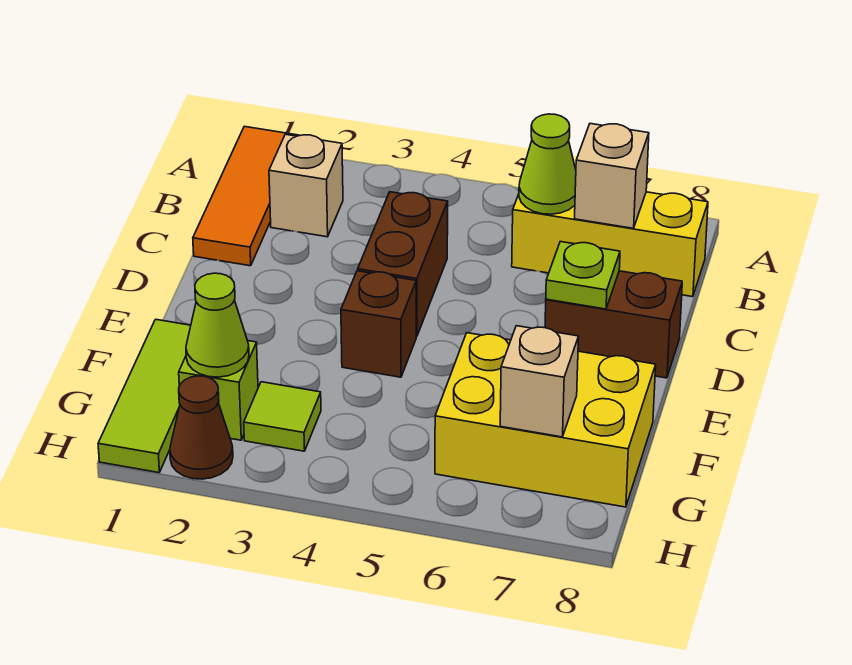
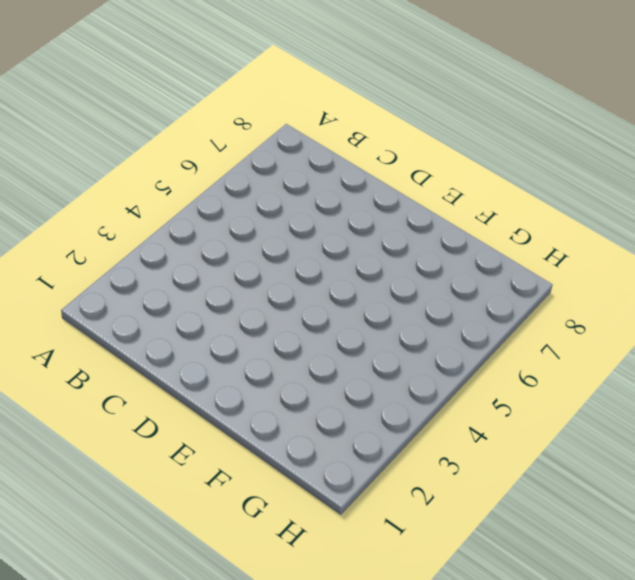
none -> orange tile A1:C1 level 1
none -> tan brick B2 level 1
none -> yellow brick B6:B8 level 1

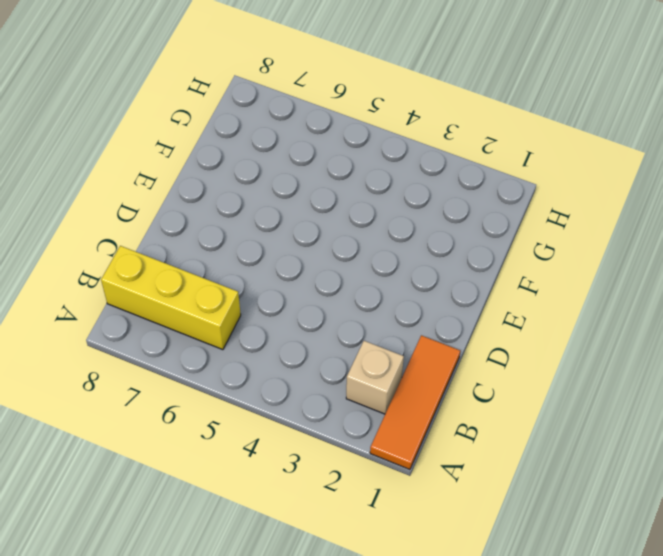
none -> brown brick C4:D4 level 1
none -> brown brick D7:D8 level 1
none -> brown brick E4 level 1

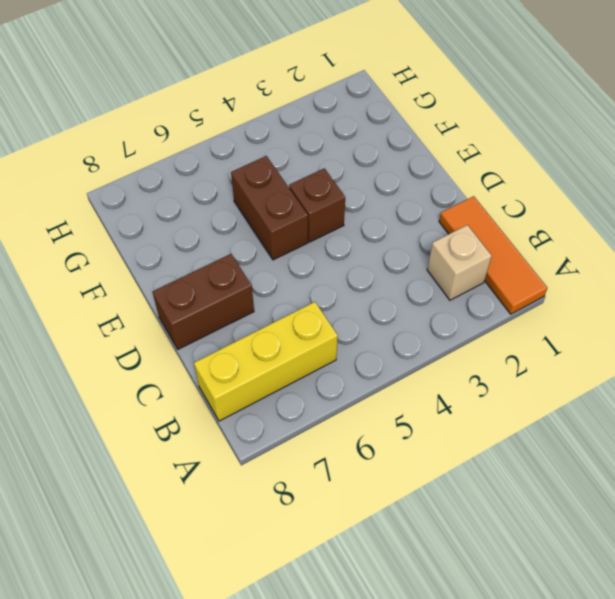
brown brick E5:F5 level 1 -> brown brick C4:D4 level 1
none -> lime tile F1:H1 level 1
none -> yellow brick F6:G8 level 1
none -> lime brick G2 level 1

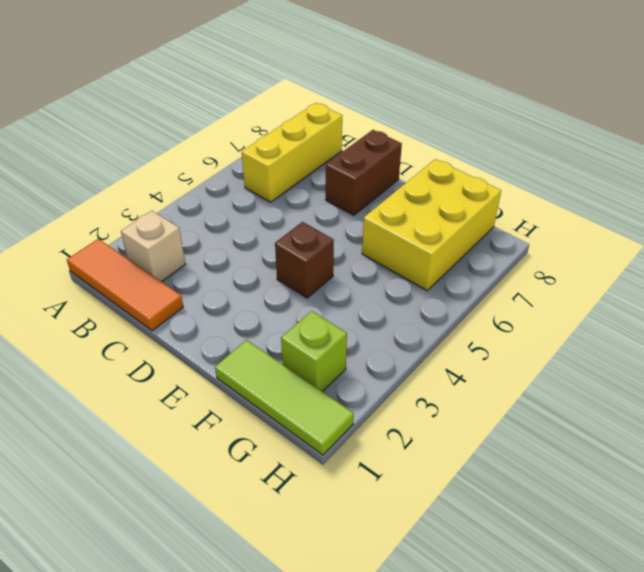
none -> brown brick C4:D4 level 1
none -> lime tile G3 level 1
none -> brown cone H2 level 1

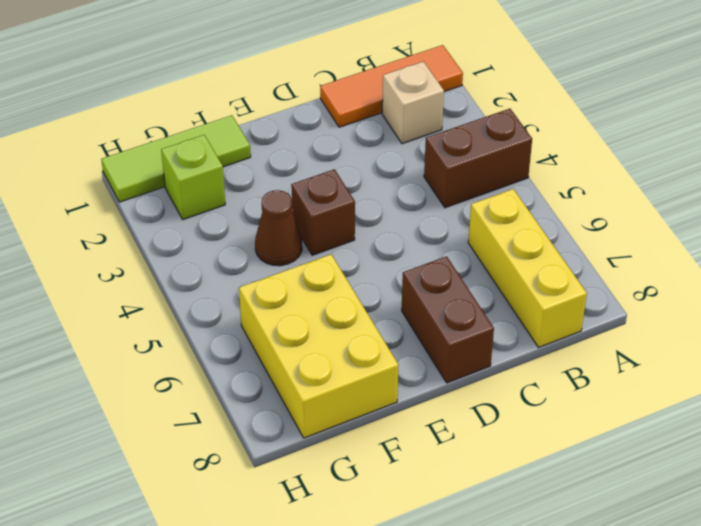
brown brick A4:B4 level 1 -> brown brick C4:D4 level 1
brown cone F4 level 1 -> brown cone H2 level 1
none -> lime tile G3 level 1
none -> lime cone B6 level 2
none -> tan brick B7 level 2

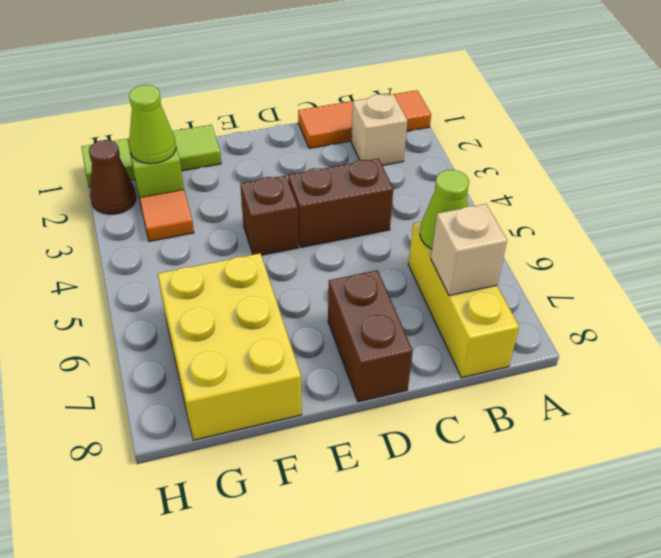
orange tile G3 level 1 -> lime tile G3 level 1
none -> lime plate D7 level 2
none -> tan brick G7 level 2

